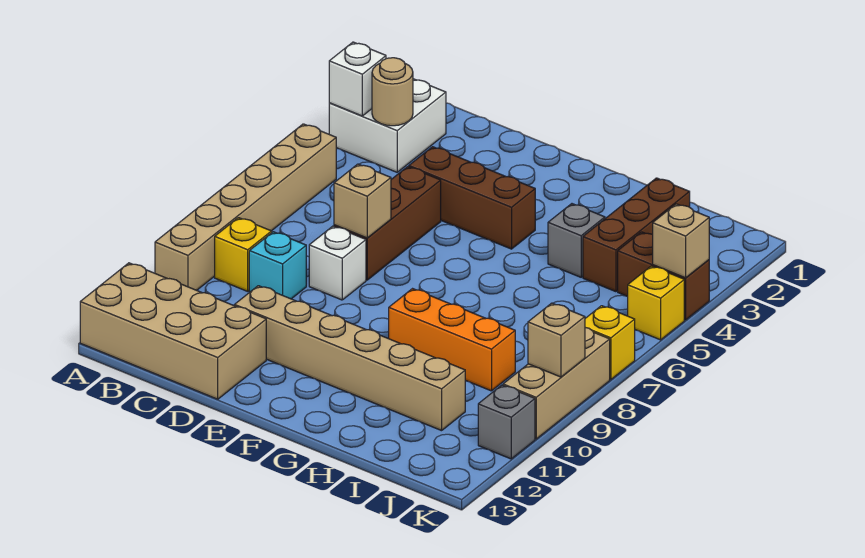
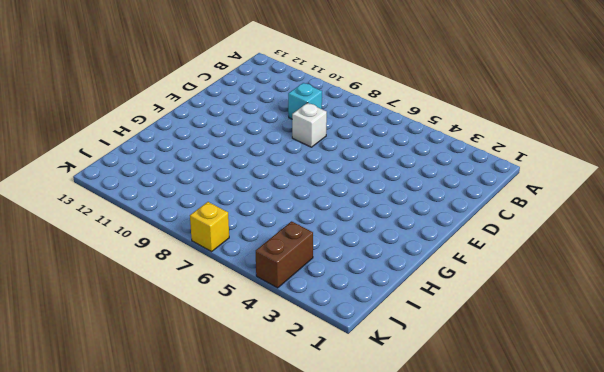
none -> white brick A2:B3 level 1
none -> tan brick A5:A10 level 1
none -> tan brick A12:D13 level 1

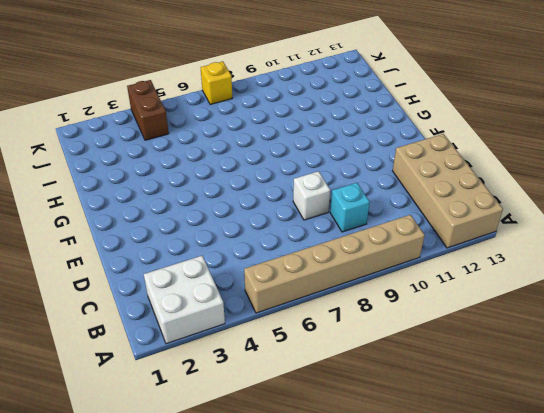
none -> yellow brick B9 level 1
none -> brown brick D4:F4 level 1
none -> brown brick D5:D7 level 1

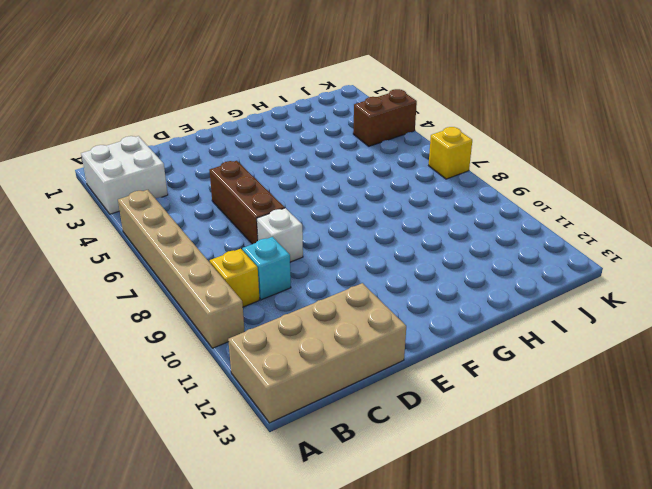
none -> brown brick D4:F4 level 1
none -> tan brick D11:I11 level 1
none -> orange brick G9:I9 level 1

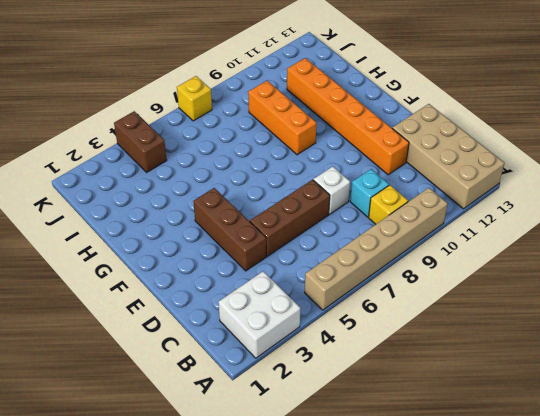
orange brick D11:I11 level 1 -> tan brick D11:I11 level 1
none -> grey brick H4 level 1
none -> brown brick I2:I4 level 1
none -> yellow brick K5 level 1

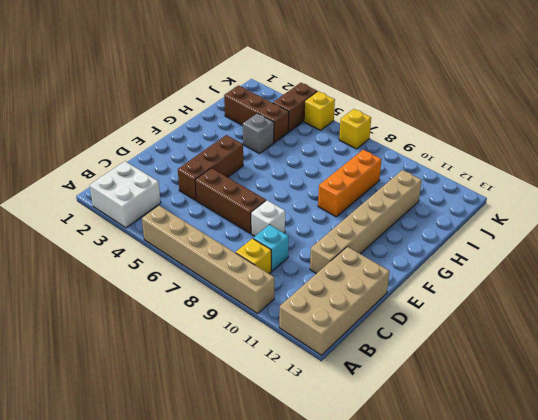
none -> tan brick K8:K10 level 1
none -> grey brick K11 level 1
none -> white brick A3 level 2

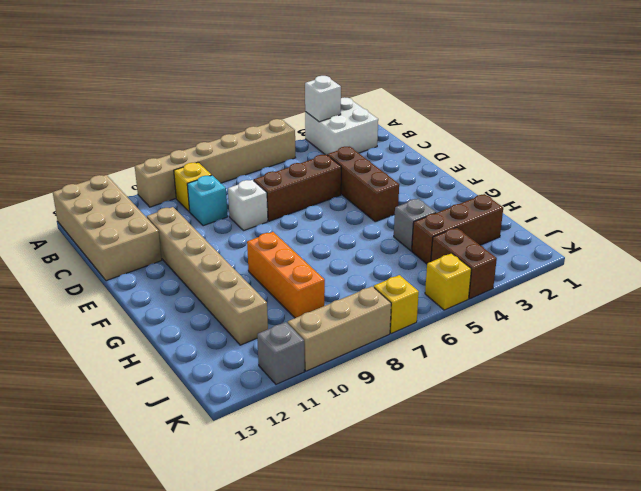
none -> tan round brick B3 level 2
none -> tan brick D7 level 2
none -> tan brick K4 level 2

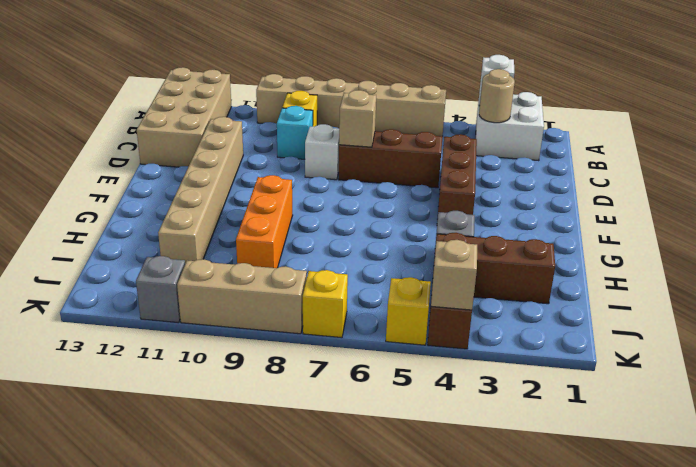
none -> tan brick K9 level 2

